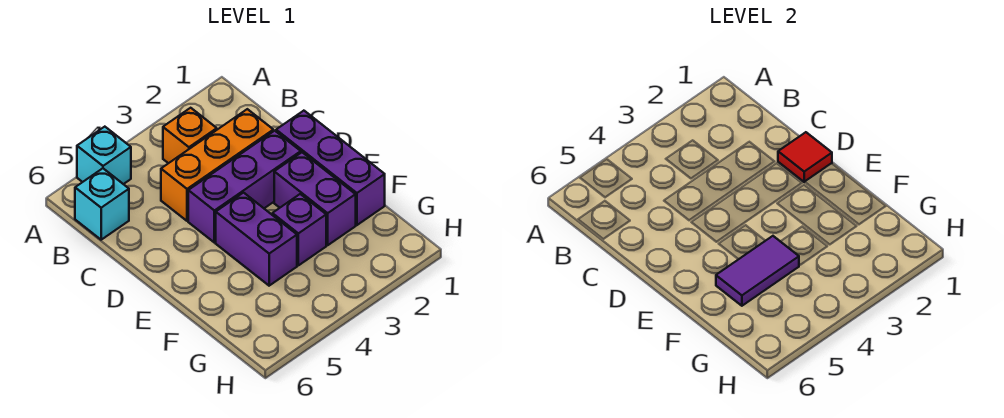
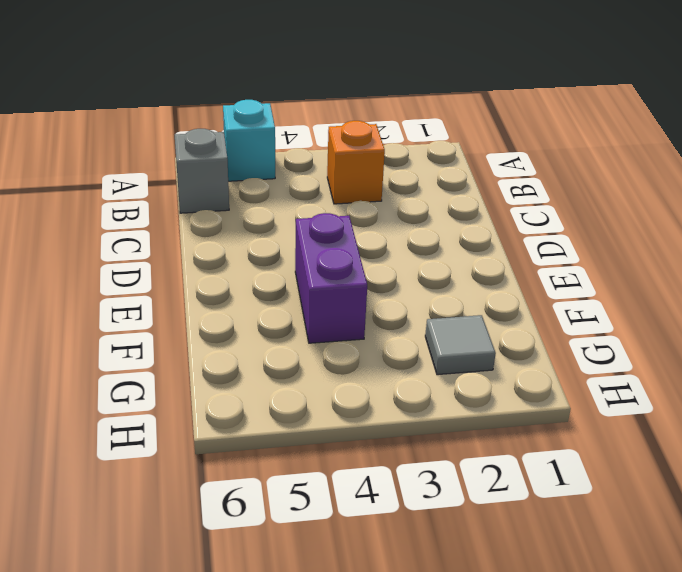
grey brick B6 level 1 -> cyan brick B6 level 1
grey tile G2 level 1 -> none
none -> orange brick C2:C4 level 1
none -> purple brick D1:F1 level 1

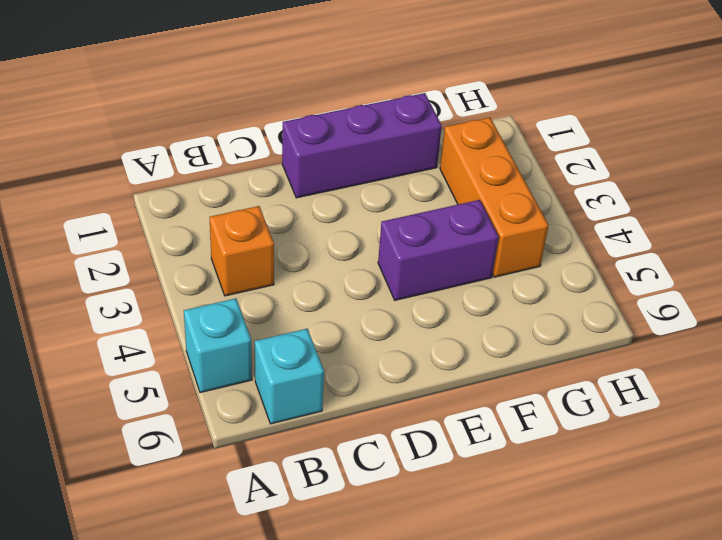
orange brick G2:G4 level 1 -> orange brick C2:C4 level 1
none -> purple brick D2:D4 level 1
none -> purple brick E2:F2 level 1

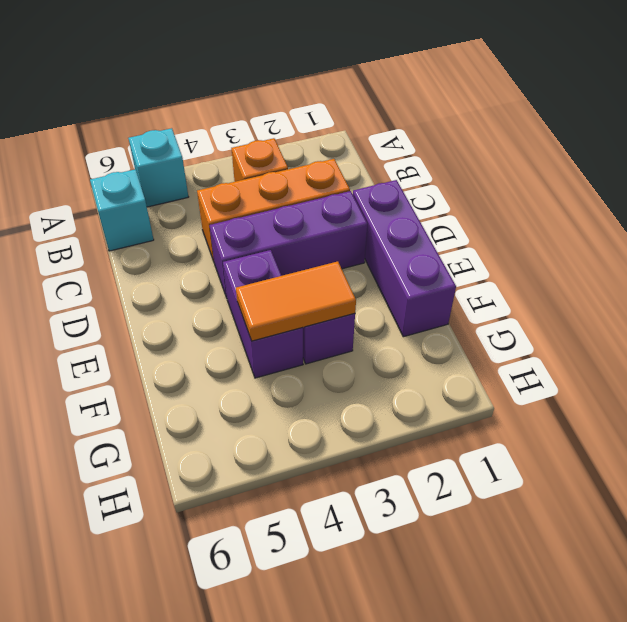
orange tile F3:F4 level 2 -> purple tile F4:F5 level 2
none -> purple brick E2:F2 level 1
none -> red tile D1 level 2

